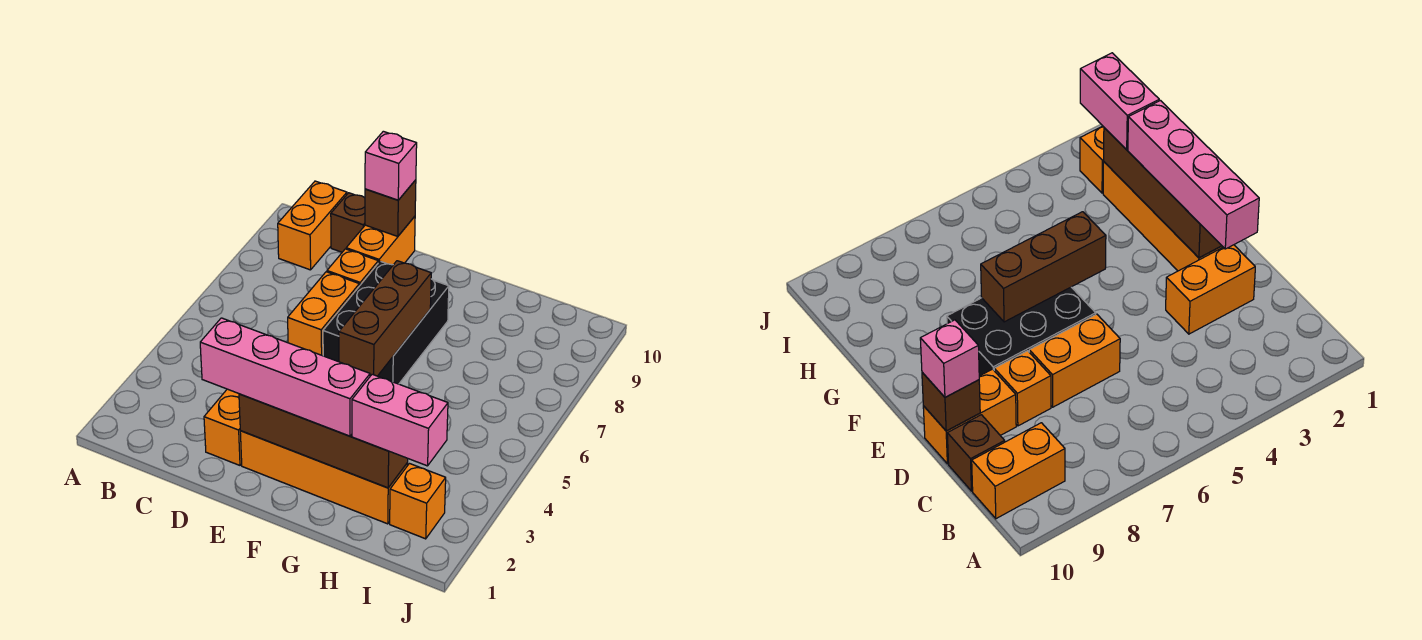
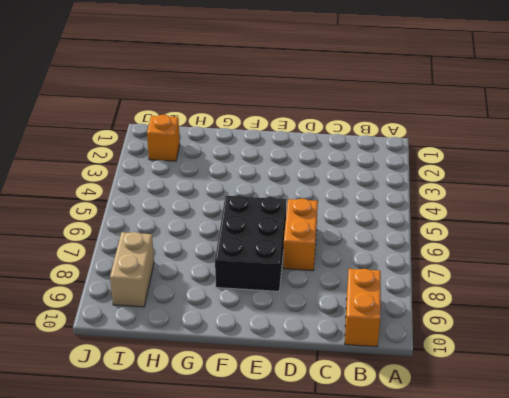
tan brick I8:I9 level 1 -> none
none -> brown brick C10 level 1
none -> orange brick D2:D3 level 1
none -> orange brick D8 level 1

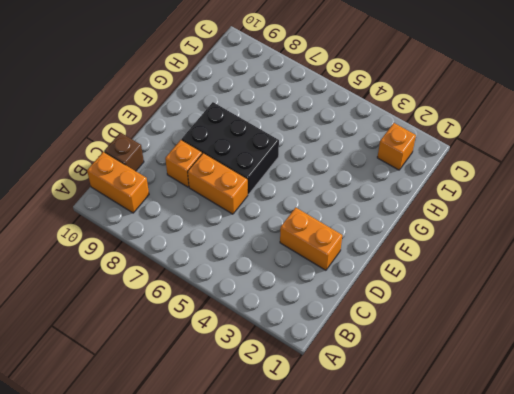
none -> orange brick D9:D10 level 1
none -> orange brick E2:H2 level 1
none -> brown brick D10 level 2

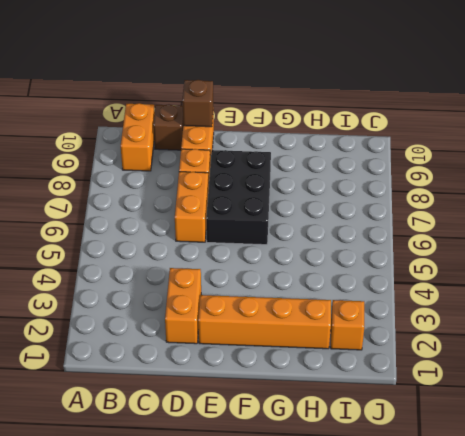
none -> brown brick E2:H2 level 2
none -> brown brick F5:F7 level 2
none -> pink brick D2:G2 level 3

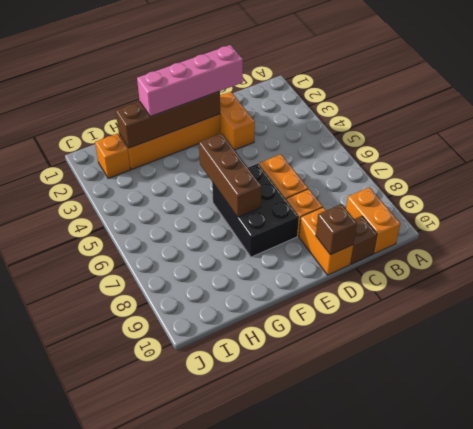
none -> pink brick D10 level 3
none -> pink brick H2:I2 level 3

